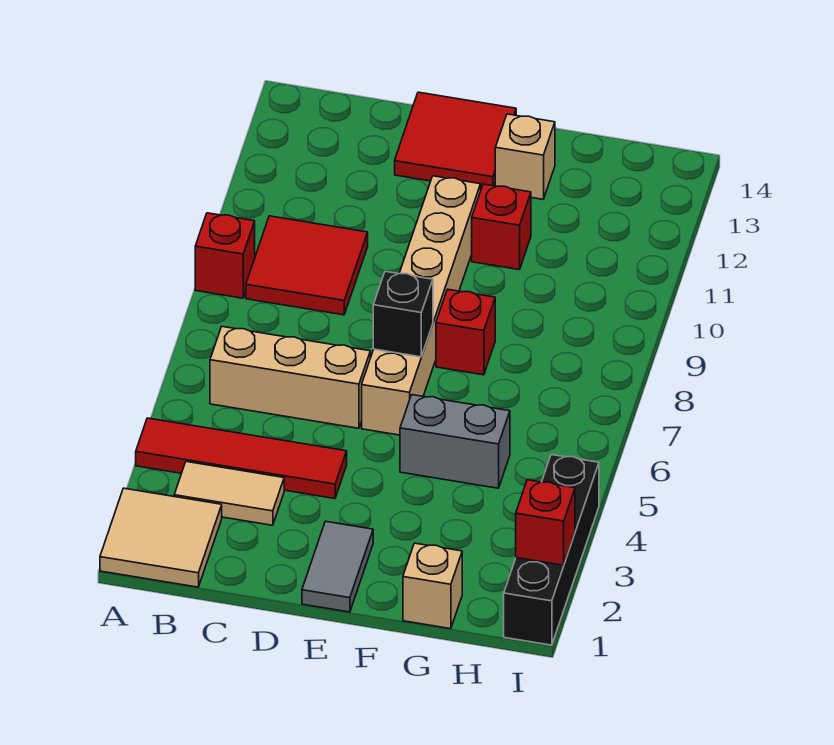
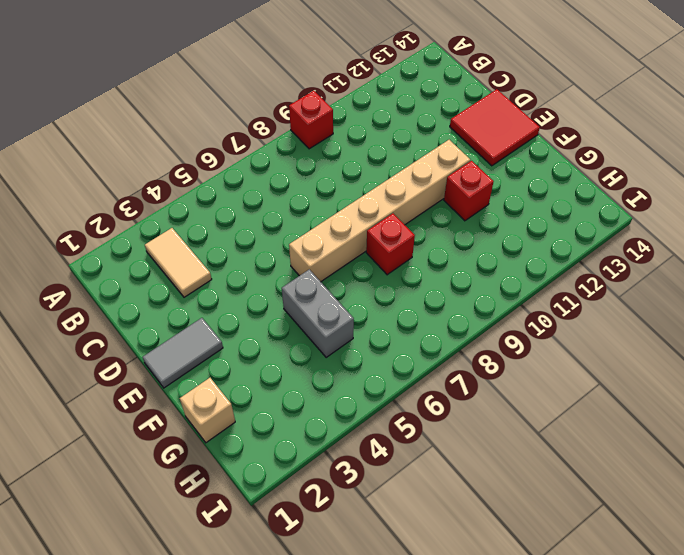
none -> tan tile A1:B2 level 1
none -> red tile A4:D4 level 1
none -> tan brick B6:D6 level 1

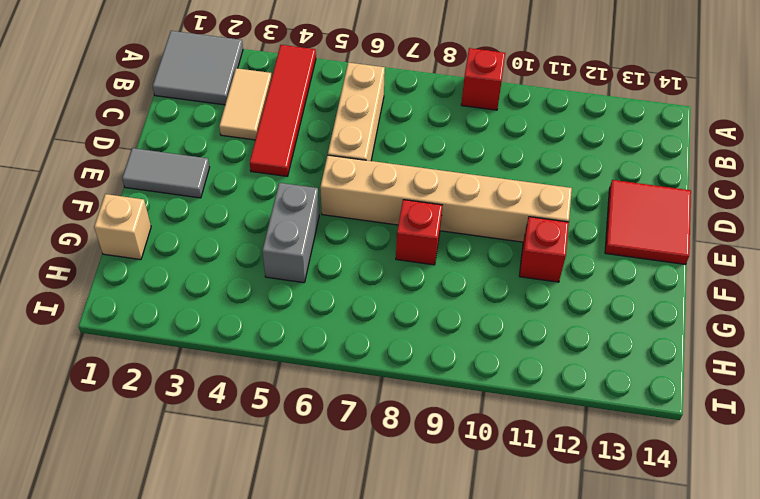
grey tile A1:B2 level 1 -> tan tile A1:B2 level 1
none -> red tile B9:C10 level 1
none -> tan brick F13 level 1
none -> black brick I1:I4 level 1

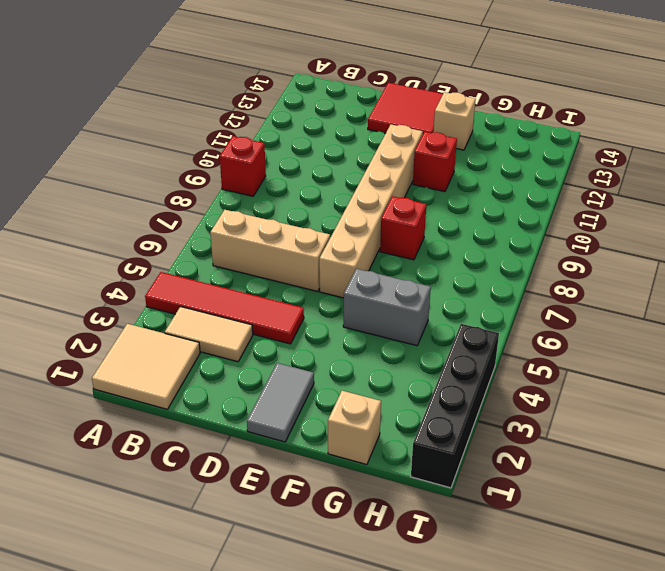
none -> red tile B9:C10 level 1
none -> black brick E7 level 2
none -> red brick I2 level 2

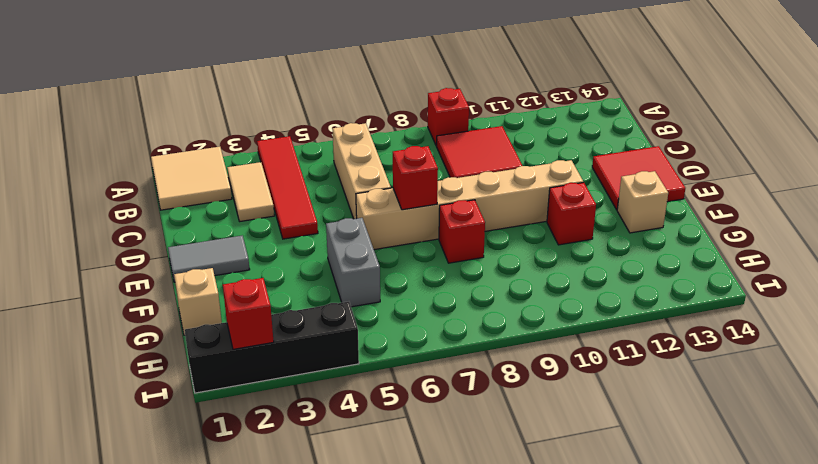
red brick E7 level 2 -> black brick E7 level 2

